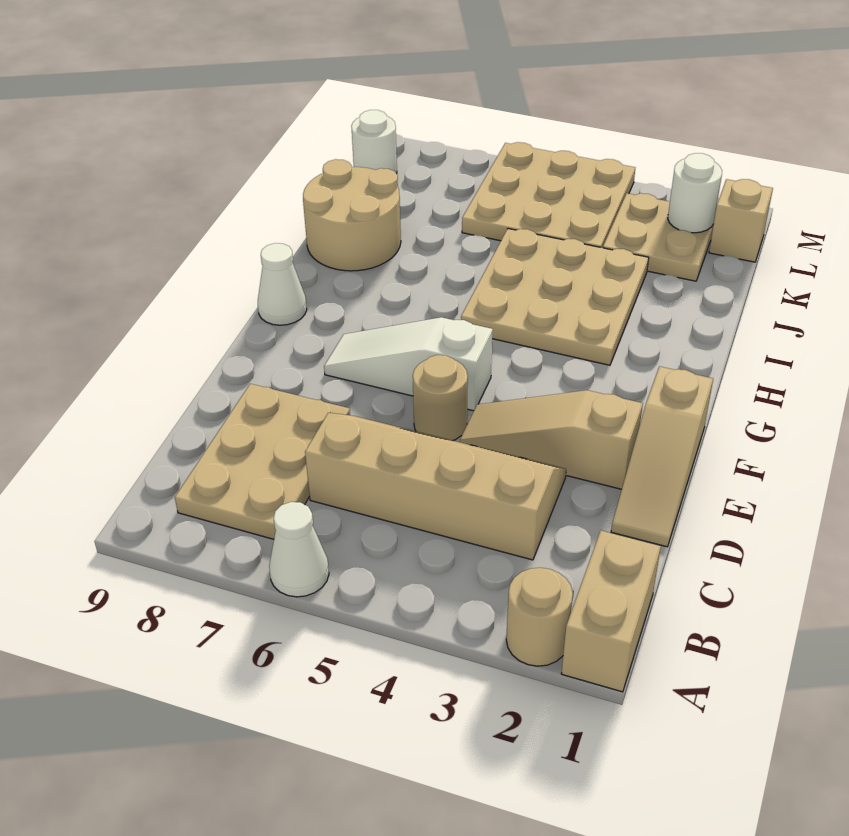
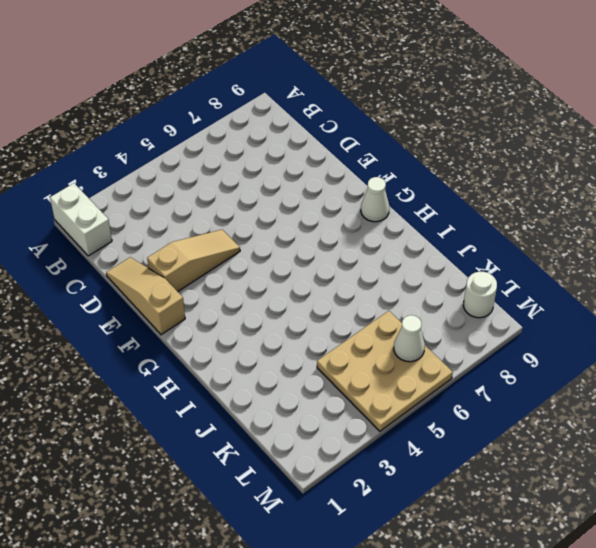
white brick A1:B1 level 1 -> tan brick A1:B1 level 1
white cone L6 level 2 -> white cone A6 level 1
none -> tan round brick A2 level 1
none -> tan plate B7:D8 level 1
none -> tan slope C3:D6 level 1 top C

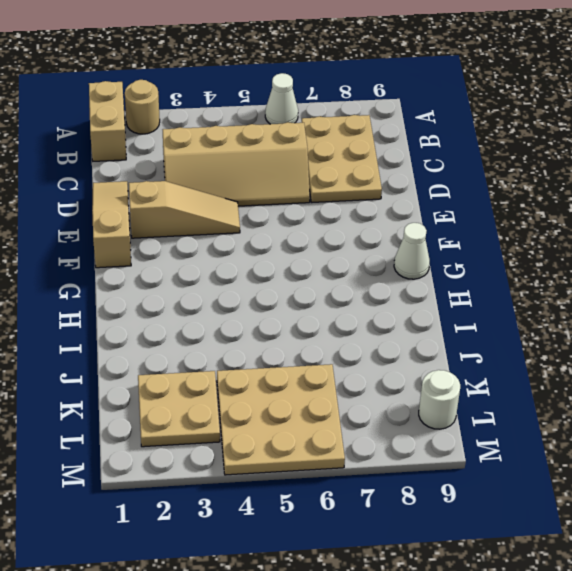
none -> tan round brick E5 level 1
none -> white slope F5:F7 level 1 top 5
none -> tan plate H3:J5 level 1

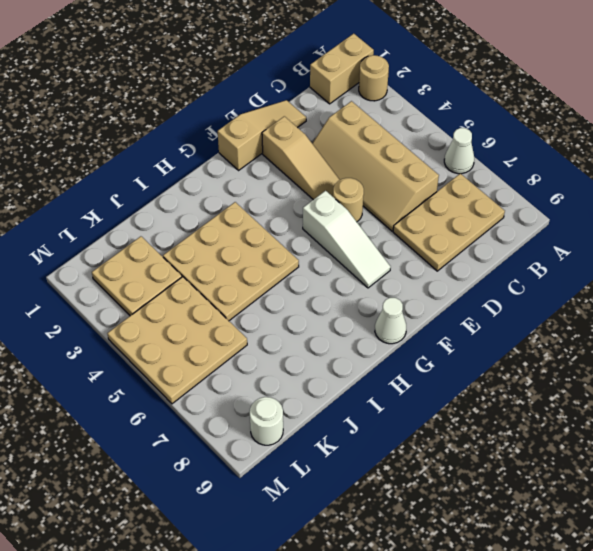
none -> tan round brick I8:J9 level 1
none -> tan brick L1 level 1
none -> white round brick L2 level 2

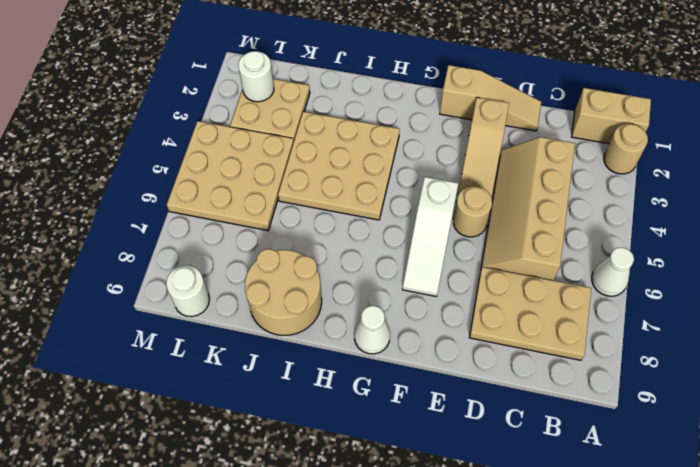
none -> tan brick L1 level 1

